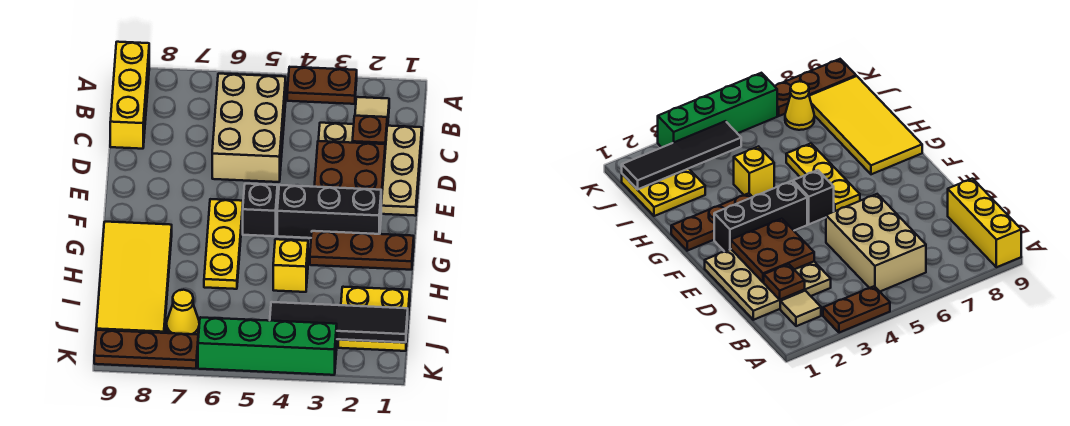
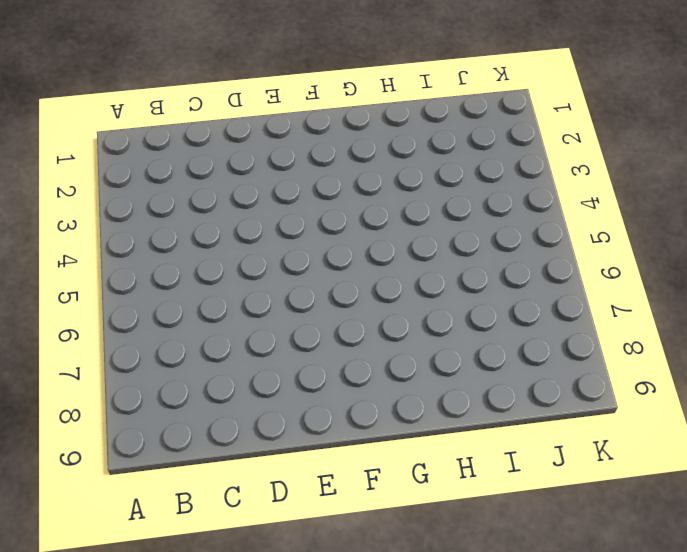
none -> brown plate A3:A4 level 1
none -> yellow brick A9:C9 level 1
none -> tan tile B2 level 1

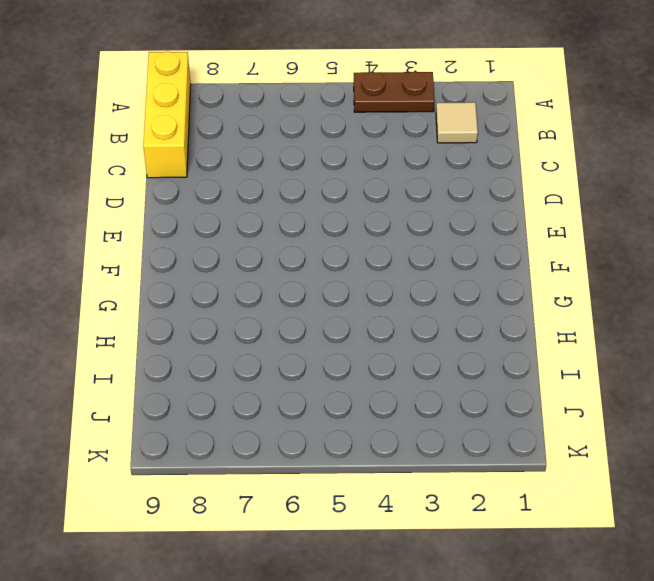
none -> tan brick B5:D6 level 1
none -> tan plate C1:E3 level 1
none -> black brick F2:F4 level 1

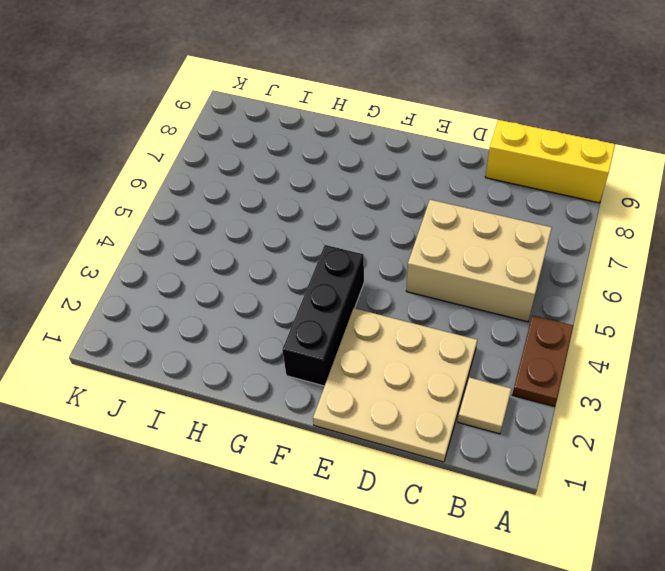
none -> black brick F5 level 1
none -> yellow plate F6:H6 level 1
none -> brown plate G1:G3 level 1

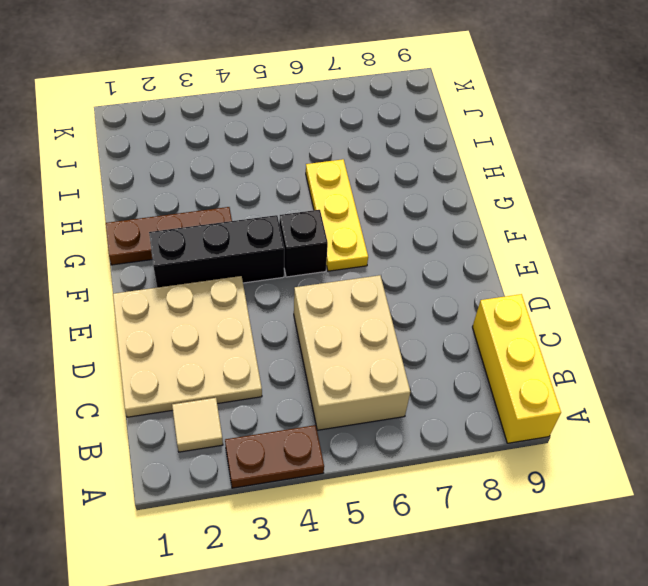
none -> yellow tile G8:J9 level 1
none -> yellow brick H4 level 1
none -> yellow plate I1:J2 level 1

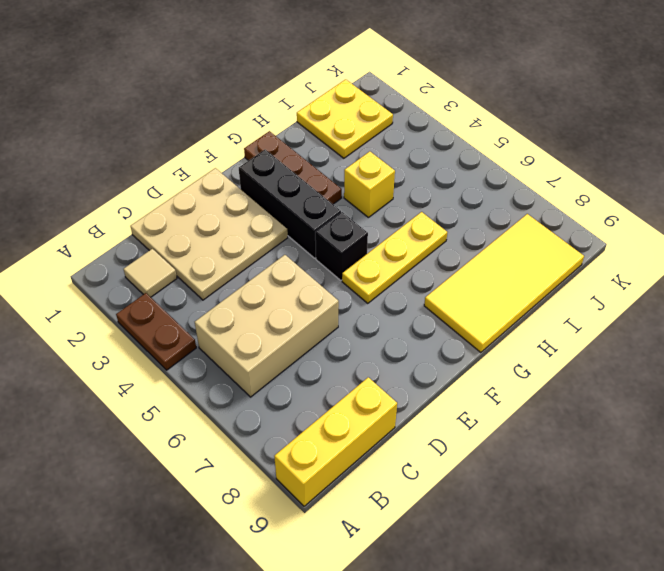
none -> yellow cone J7 level 1
none -> green brick K3:K6 level 1
none -> brown plate K7:K9 level 1

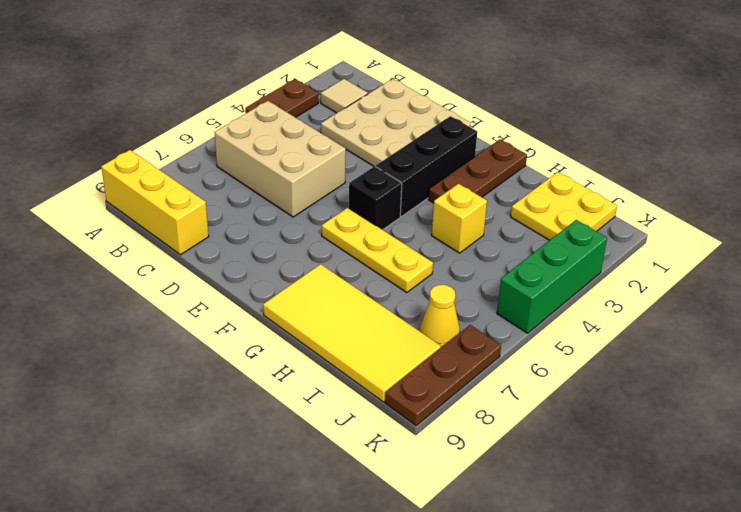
green brick K3:K5 level 1 -> green brick K3:K6 level 1
none -> brown plate C2 level 2
none -> brown plate D2:E3 level 2
none -> black tile J1:J4 level 2

